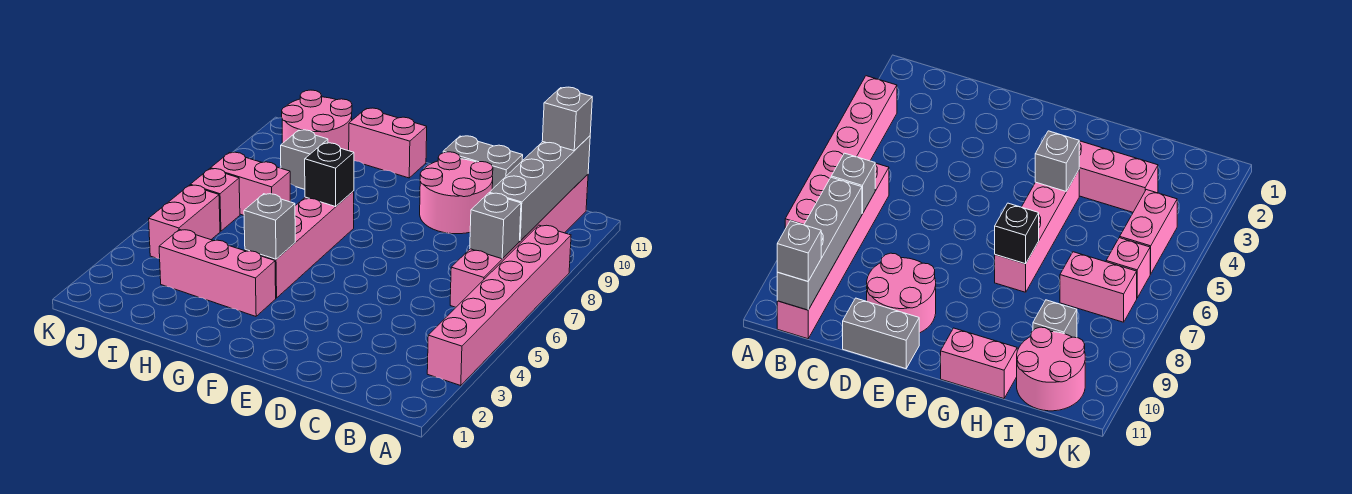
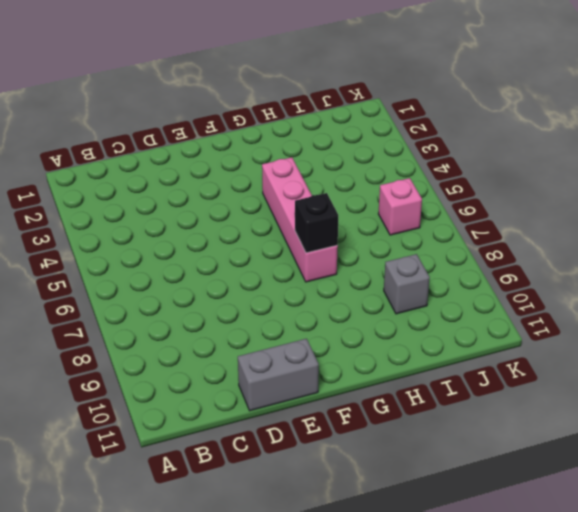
none -> pink brick A3:A8 level 1
none -> pink brick B6:B11 level 1
none -> pink round brick D9:E10 level 1

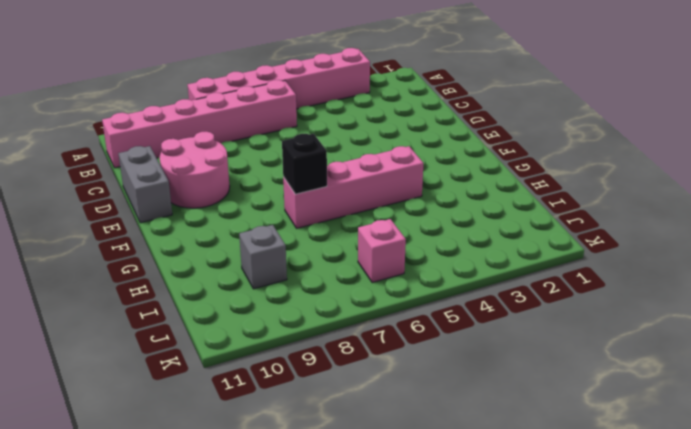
none -> pink brick G3:I3 level 1
none -> pink brick G11:H11 level 1
none -> pink brick I7:J7 level 1

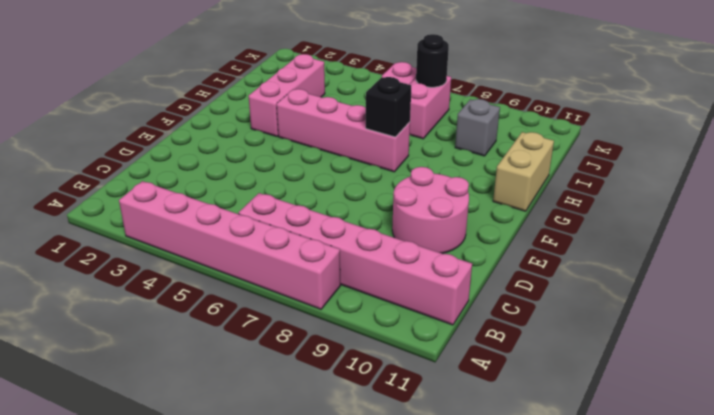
tan brick G11:H11 level 1 -> pink brick G11:H11 level 1
black round brick J7 level 2 -> none
none -> grey brick D11:E11 level 1
none -> pink round brick I10:J11 level 1
none -> pink brick J4:J5 level 1

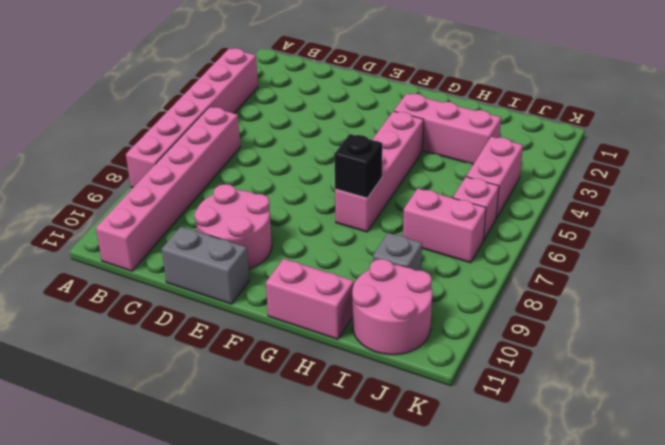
none -> grey brick B7 level 2
none -> grey brick B8:B11 level 2
none -> grey brick G4 level 2

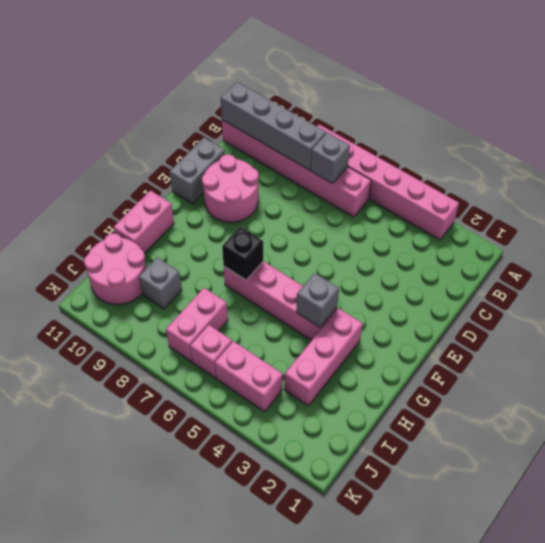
none -> grey brick B11 level 3

